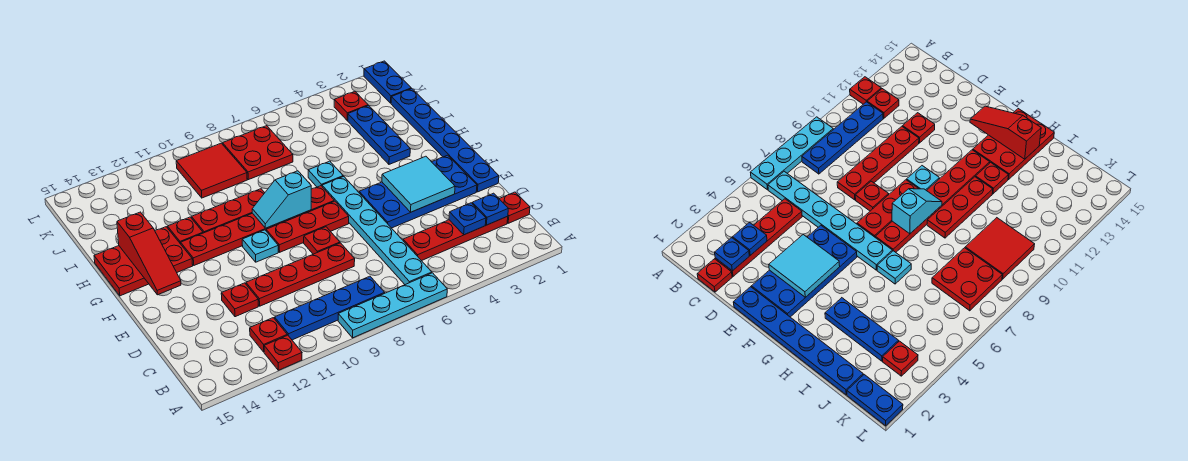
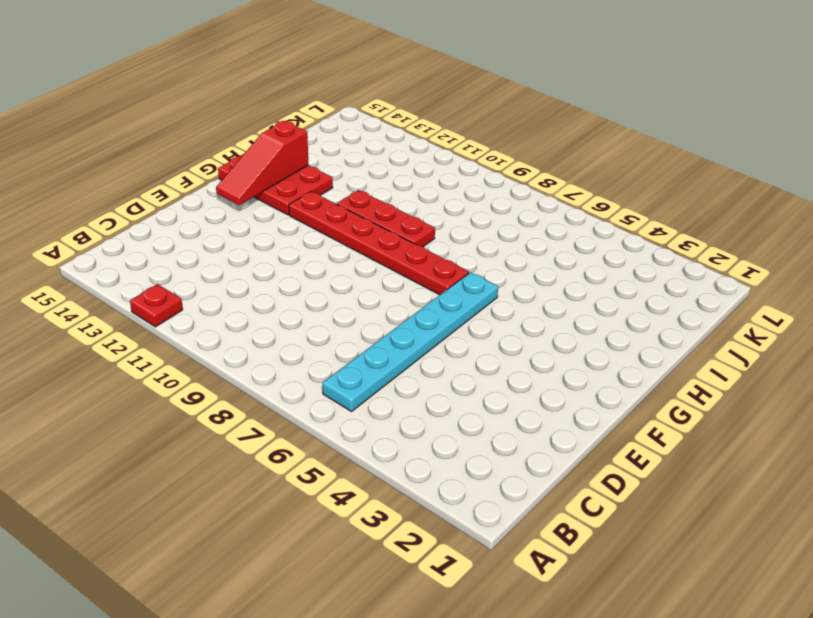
none -> cyan plate A6:A9 level 1
none -> blue plate B8:B11 level 1
none -> red plate B12 level 1

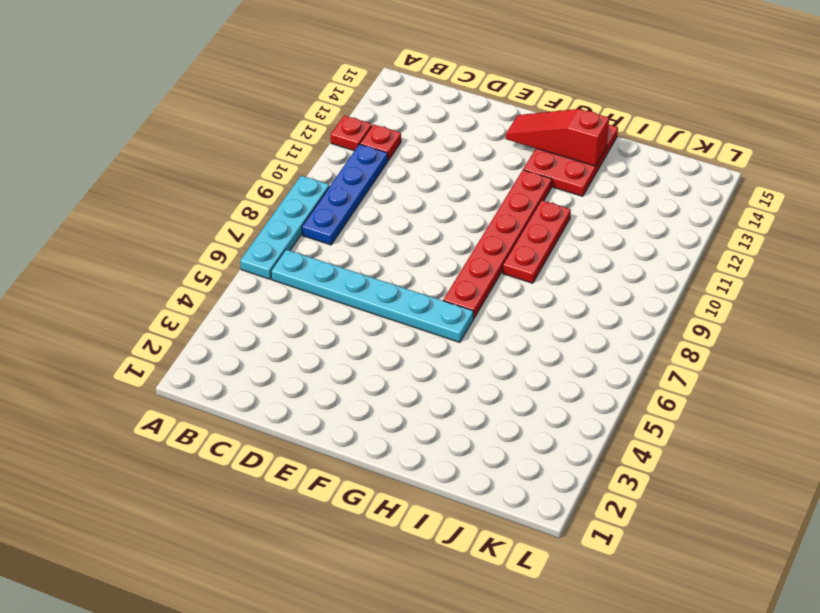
none -> red plate C1 level 1
none -> red plate C2:C5 level 1
none -> red plate D8:D11 level 1

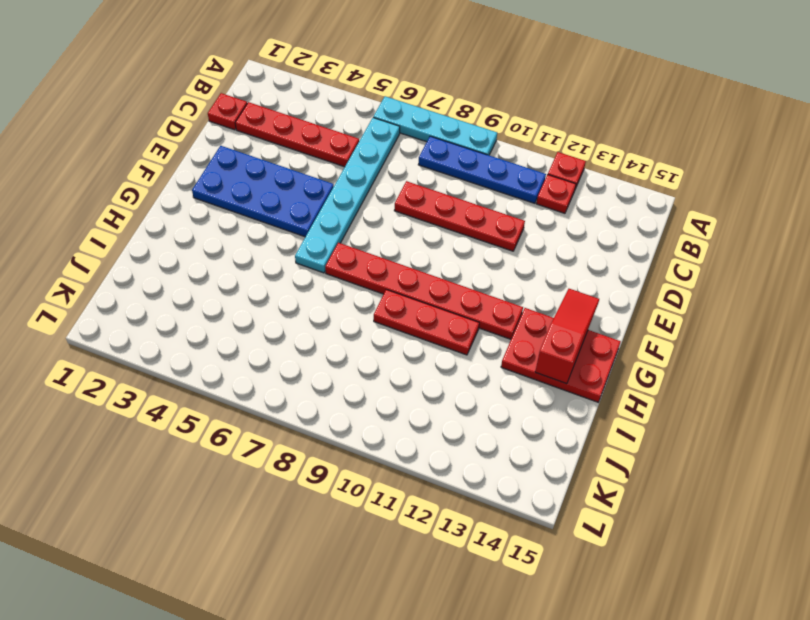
none -> red plate D12 level 1
none -> blue plate E1:J1 level 1
none -> red plate E8 level 1

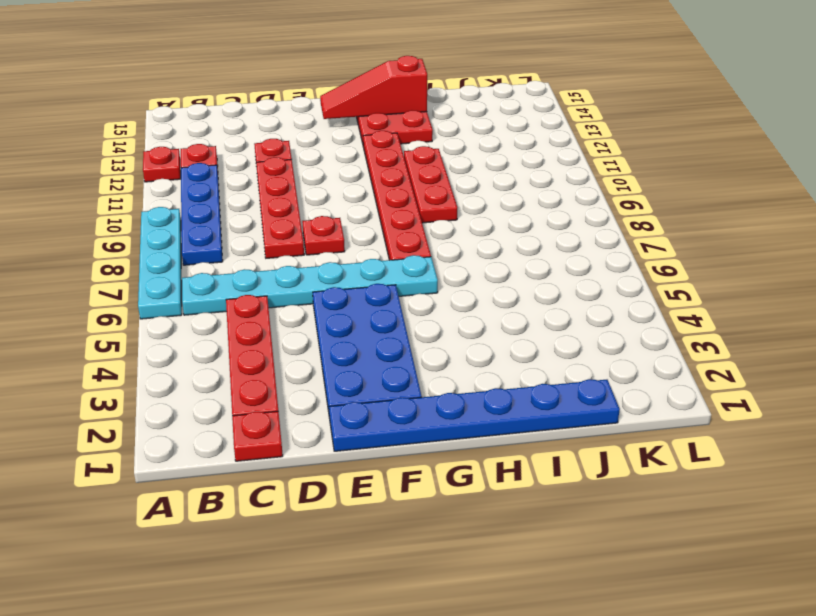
none -> red plate F7:F9 level 1
none -> cyan plate F10 level 1
none -> blue plate H3:J3 level 1

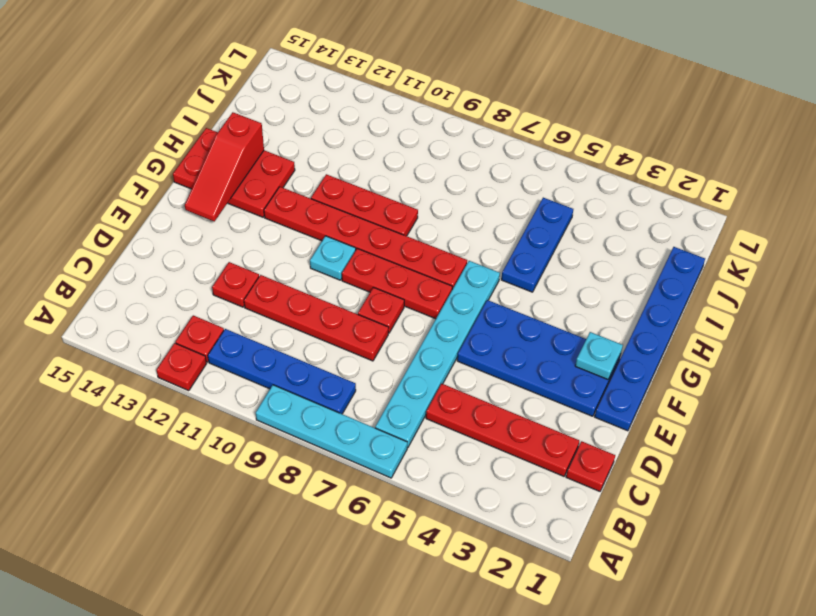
cyan plate F2 level 2 -> cyan plate H6 level 1
blue plate H5:J5 level 1 -> blue plate H3:J3 level 1
none -> red plate H12 level 1
none -> red plate J7:K8 level 1
none -> red tile J9:K10 level 1

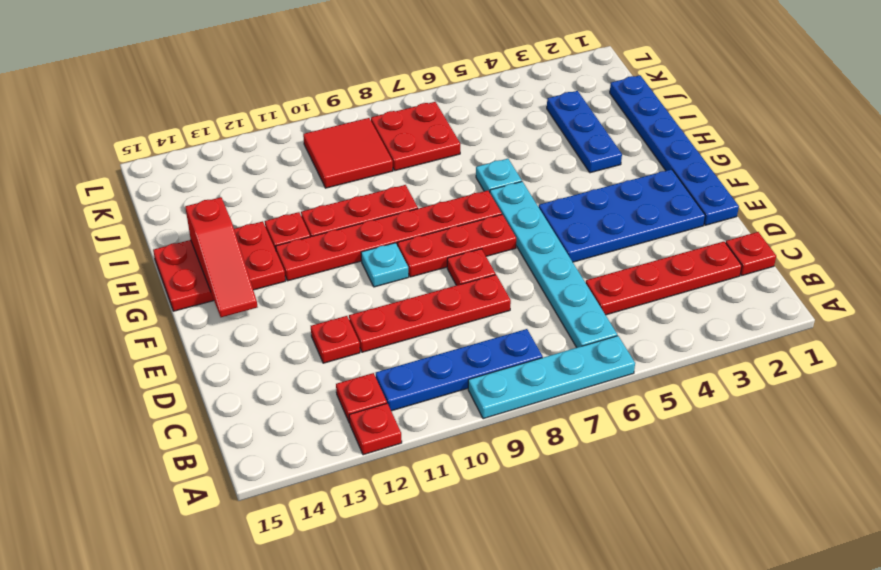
none -> blue plate K1:L1 level 1
none -> red plate K3 level 1
none -> blue plate C2 level 2

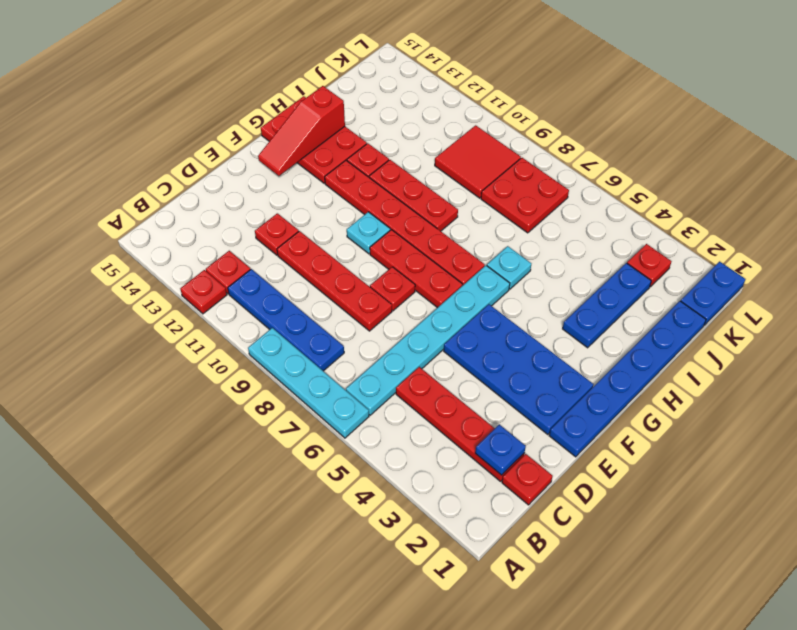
none -> blue plate C3 level 2
none -> cyan tile E3:F4 level 2
none -> cyan slope G8:G9 level 2 top 8

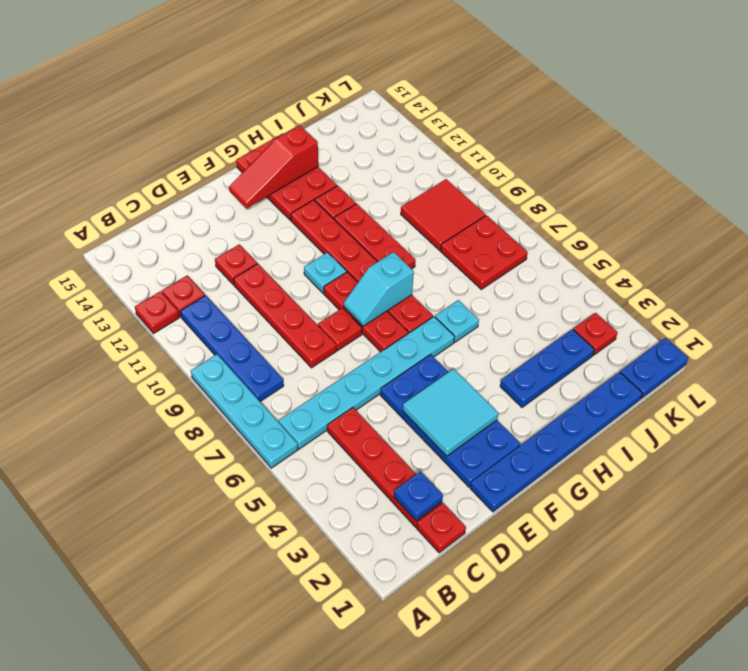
cyan slope F8:G8 level 2 top G -> cyan slope G8:G9 level 2 top 8
none -> blue plate C3 level 2

